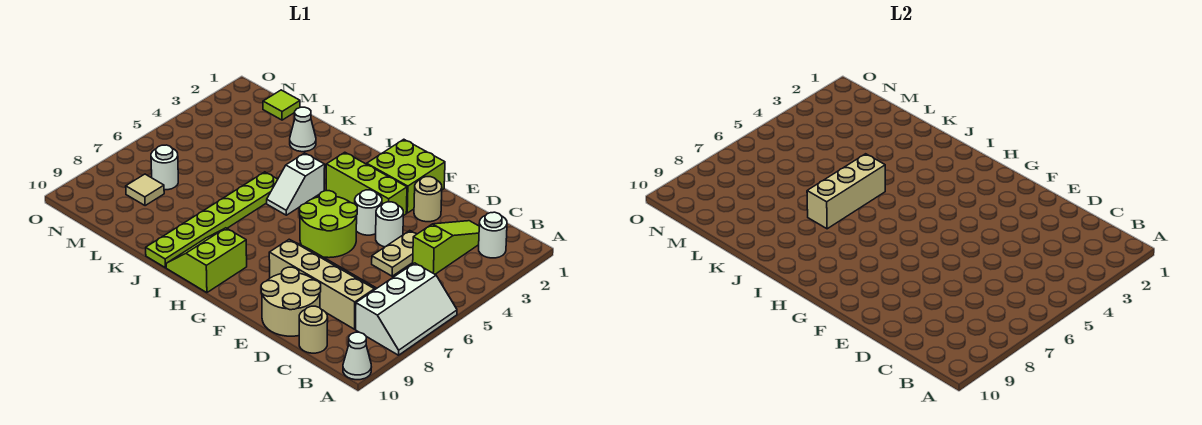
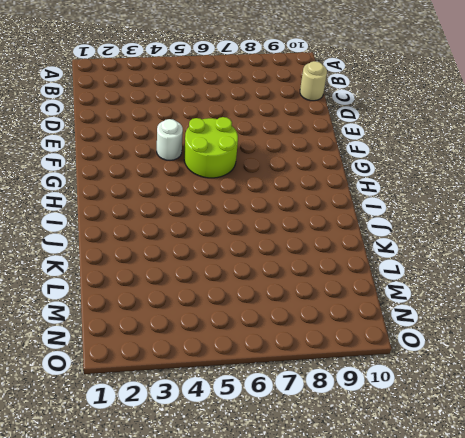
none -> white slope A6:B8 level 1 top B
none -> white cone A10 level 1
none -> white round brick B2 level 1

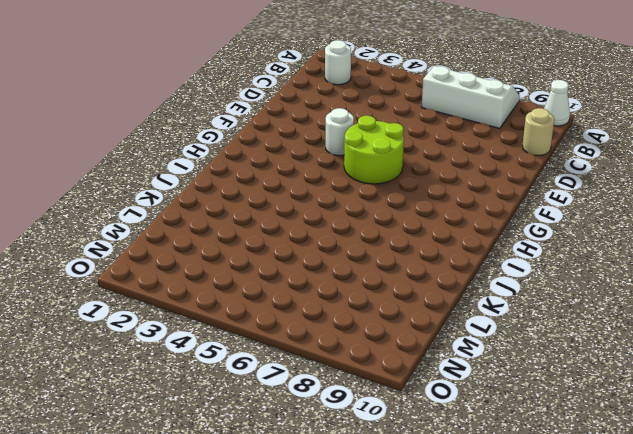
none -> lime slope C2:C4 level 1 top 4
none -> tan slope C7:F8 level 1 top 8
none -> tan plate D4:D5 level 1

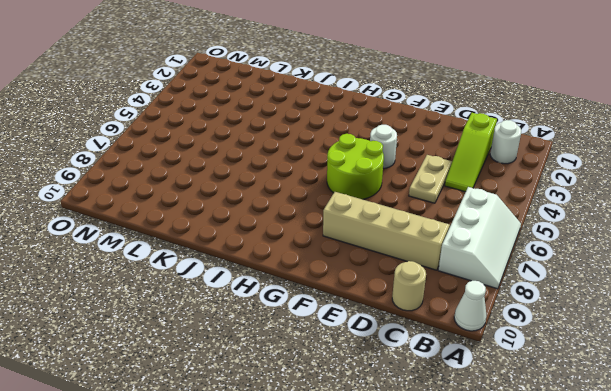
lime slope C2:C4 level 1 top 2 -> lime slope C2:C4 level 1 top 4
none -> tan round brick D9:E10 level 1
none -> tan round brick E2 level 1
none -> white round brick E4 level 1

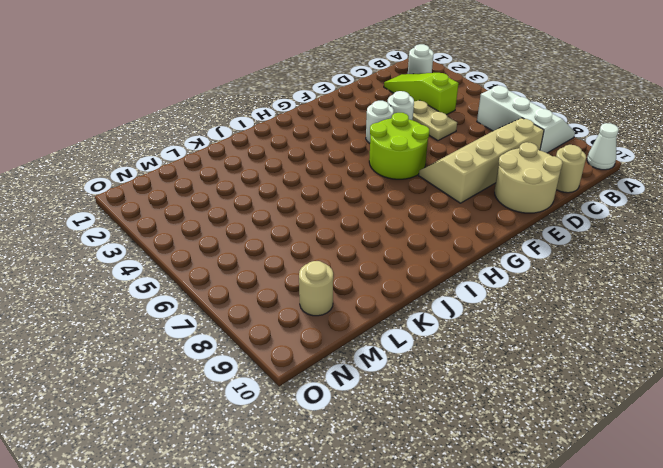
tan round brick M9 level 1 -> tan round brick E2 level 1
none -> lime brick F1:G2 level 1
none -> lime brick F3:H3 level 1
none -> lime slope H9:I10 level 1 top H

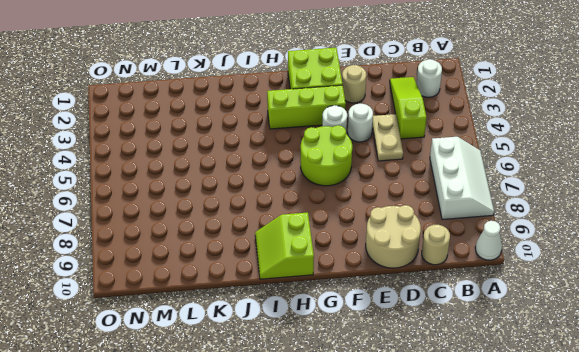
none -> tan slope C7:F8 level 1 top 8
none -> white slope I4:I5 level 1 top 4
none -> lime plate J5:J10 level 1

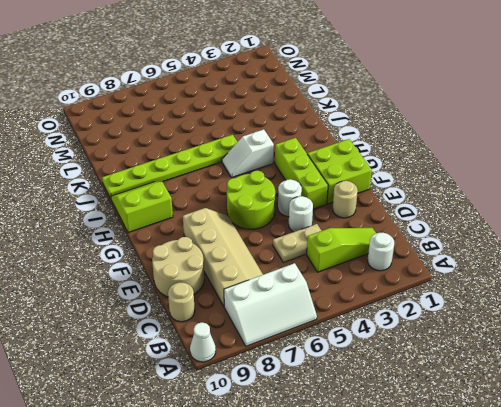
none -> white cone K2 level 1
none -> lime tile M1 level 1
none -> white round brick M7 level 1

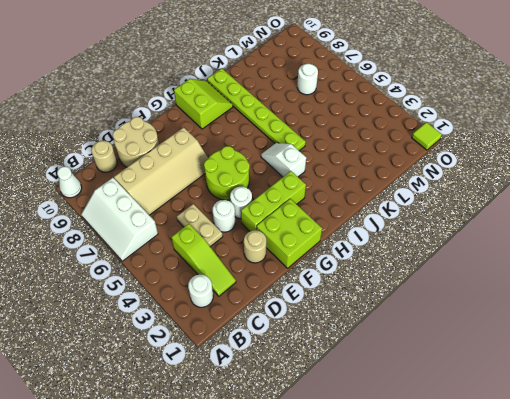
lime tile O1 level 1 -> lime tile M1 level 1
none -> white cone K2 level 1
none -> tan tile M8 level 1
none -> tan brick J5:J7 level 2

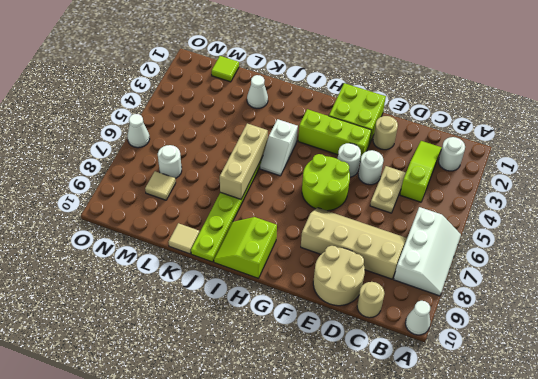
tan tile K10 level 1 -> none
white cone O6 level 1 -> none

